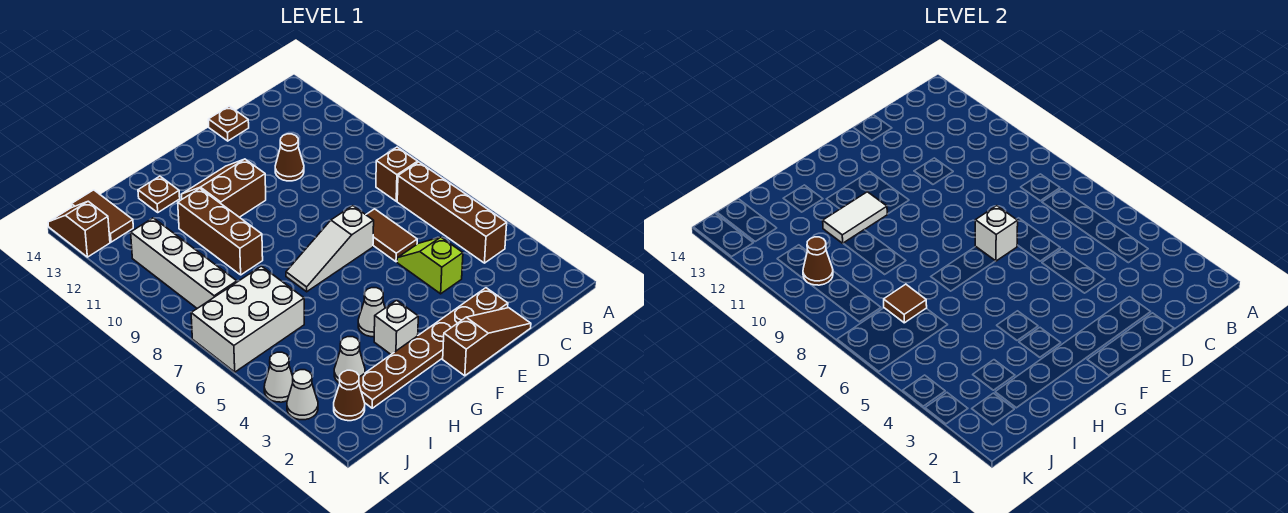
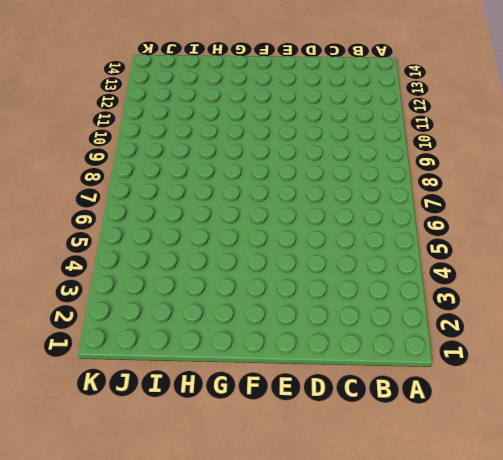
none -> brown brick B4:B7 level 1
none -> brown brick B8 level 1
none -> brown slope D1:F1 level 1 top F

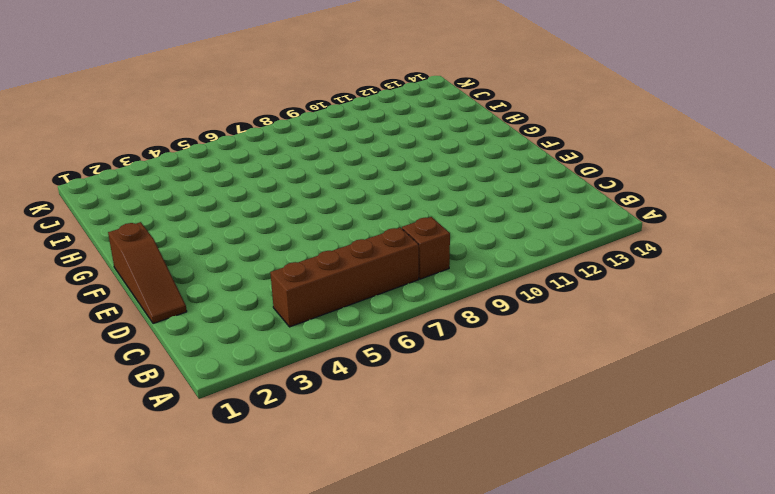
none -> brown plate D2:I2 level 1
none -> lime slope D4:D5 level 1 top 4
none -> brown tile D6:D7 level 1

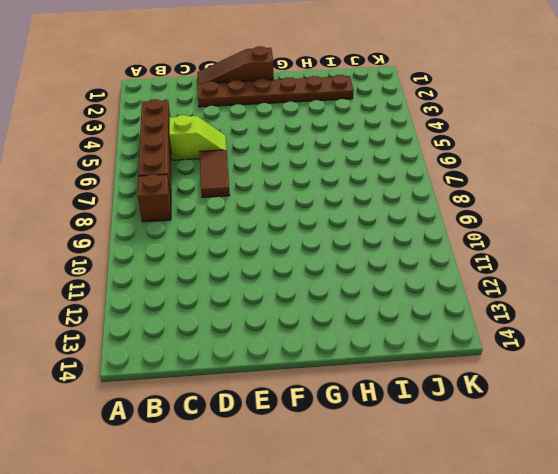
lime slope C5:D5 level 1 top C -> lime slope D4:D5 level 1 top 4
none -> brown cone D11 level 1
none -> brown plate D14 level 1
none -> white slope E7:G7 level 1 top E

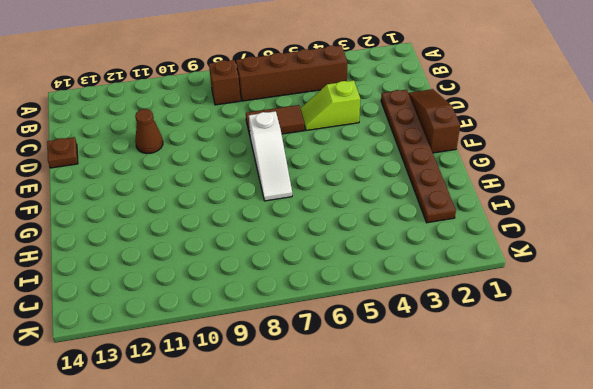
none -> brown slope F11:G12 level 1 top 11
none -> white brick G3 level 1
none -> white cone G4 level 1

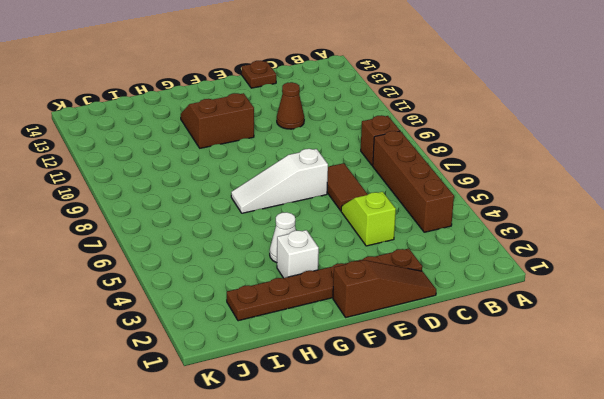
none -> brown brick H9:H11 level 1
none -> brown plate H13 level 1
none -> white cone I3 level 1

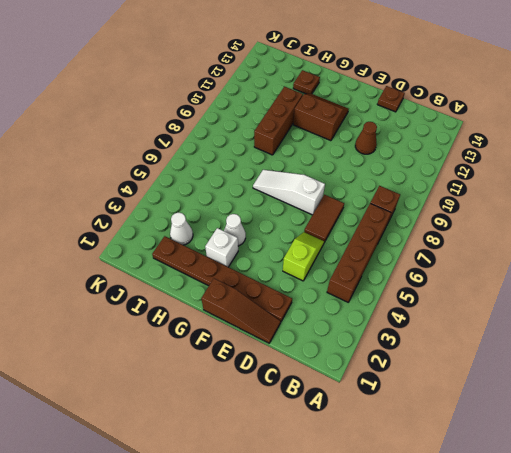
none -> white brick I6:K7 level 1
none -> brown cone J2 level 1
none -> white brick J8:J11 level 1

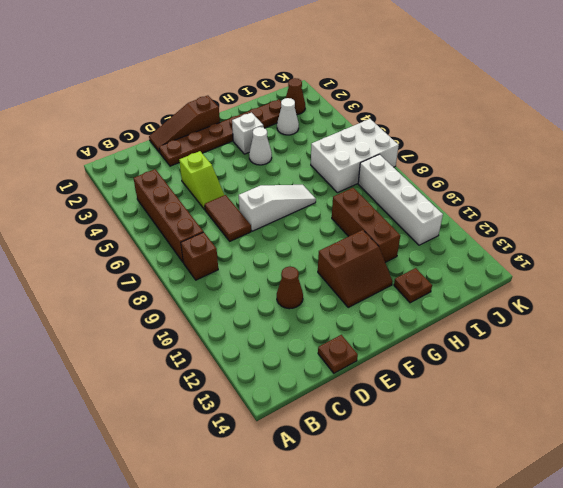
none -> brown tile J13:J14 level 1
none -> white cone K3 level 1
none -> white cone K4 level 1

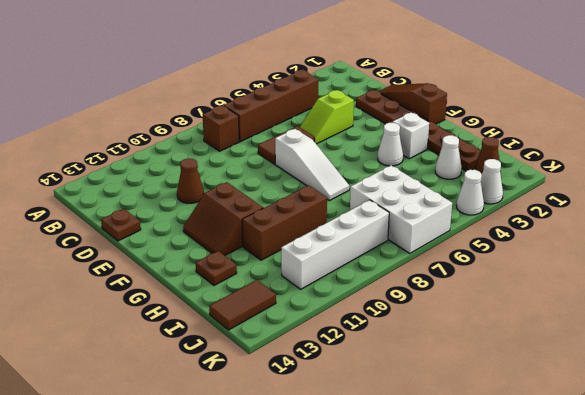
none -> brown slope K13:K14 level 1 top 13
none -> white brick E7 level 2
none -> white tile G11:H11 level 2

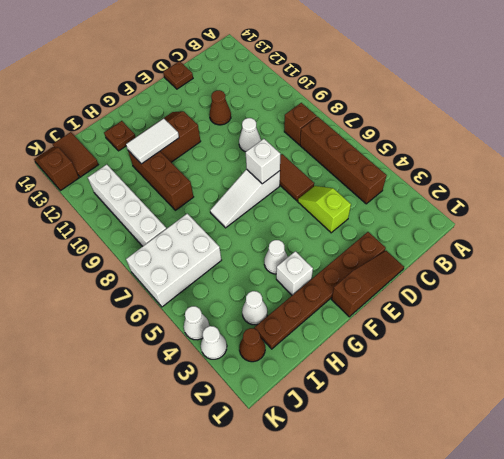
white cone D9 level 1 -> none
none -> brown tile I7 level 2
none -> brown cone J10 level 2

